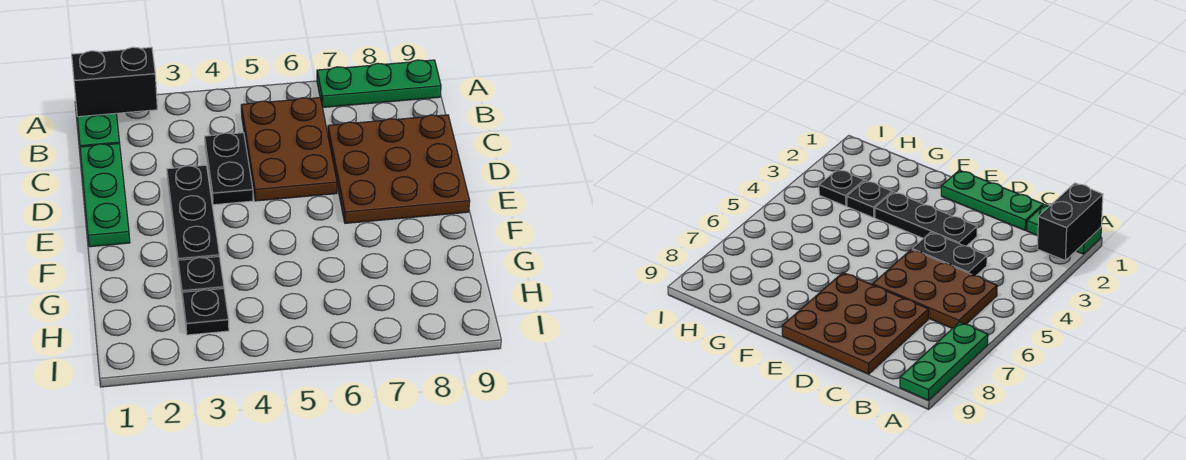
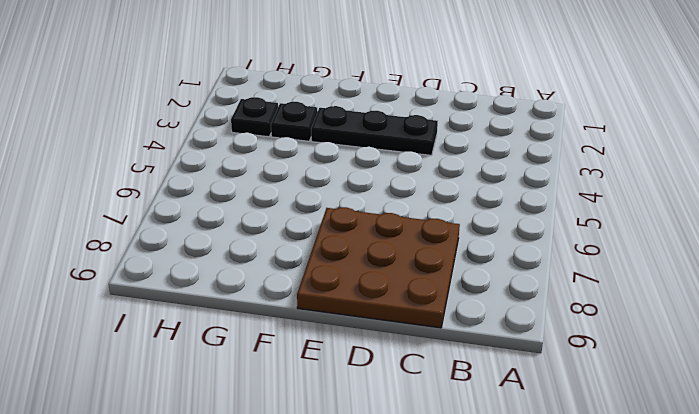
none -> green plate A1:B1 level 1
none -> green plate A7:A9 level 1

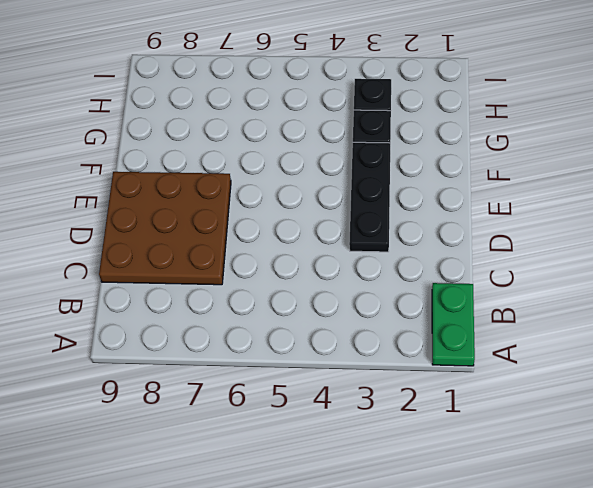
none -> green plate A7:A9 level 1
none -> brown plate B5:D6 level 1

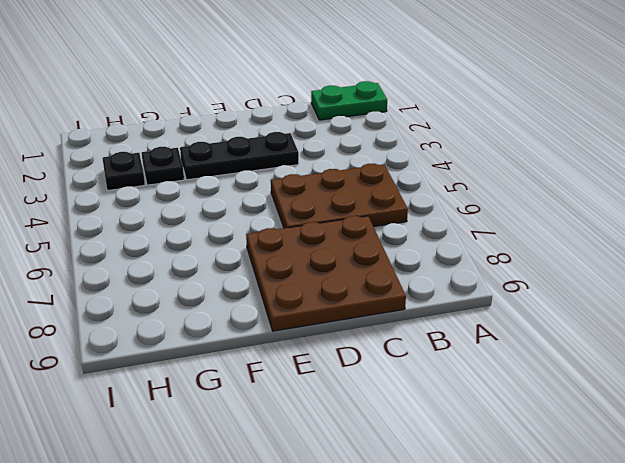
none -> green plate A7:A9 level 1
none -> green plate C1:E1 level 1

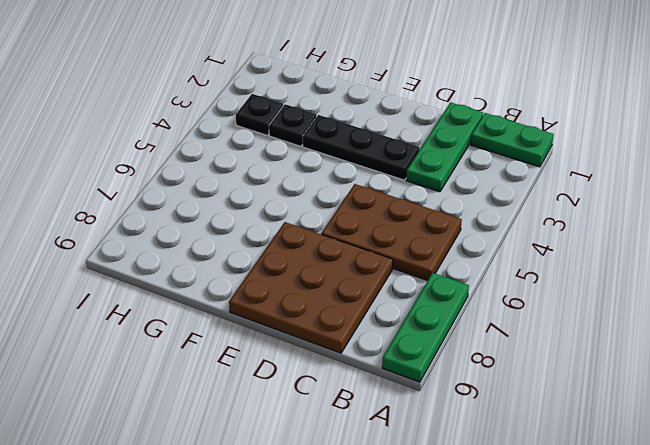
green plate C1:C3 level 1 -> green plate C1:E1 level 1
none -> black plate C4:D4 level 1
none -> black brick A1:A2 level 2

